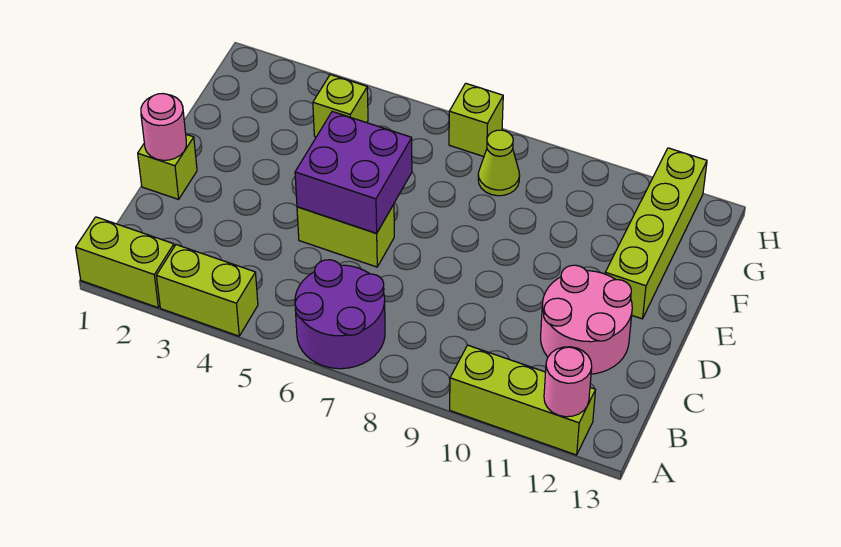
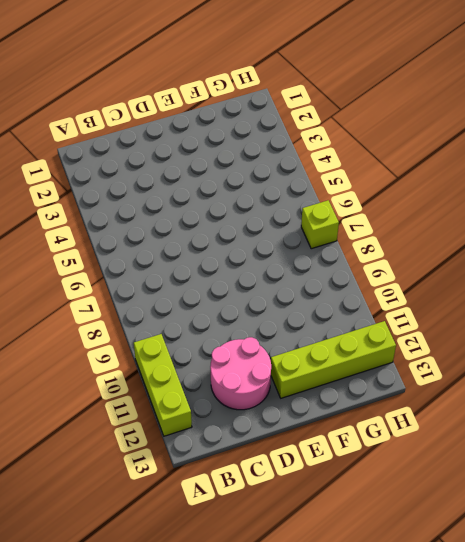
none -> lime brick A1:A2 level 1
none -> lime brick A3:A4 level 1
none -> purple round brick A6:B7 level 1

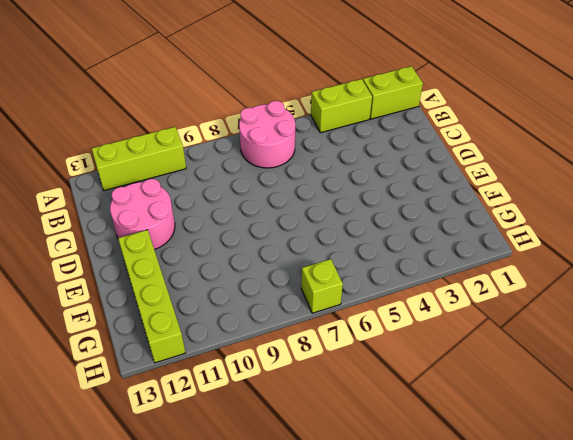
pink round brick A6:B7 level 1 -> purple round brick A6:B7 level 1
none -> lime brick D1 level 1
none -> lime brick D5:D6 level 1
none -> lime brick G4 level 1

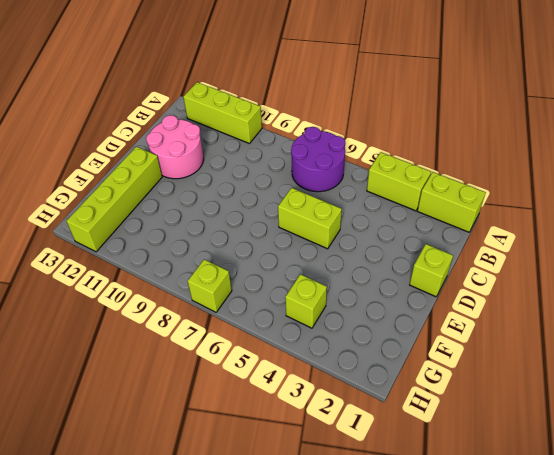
none -> lime cone G8 level 1
none -> pink round brick A12 level 2
none -> pink round brick D1 level 2

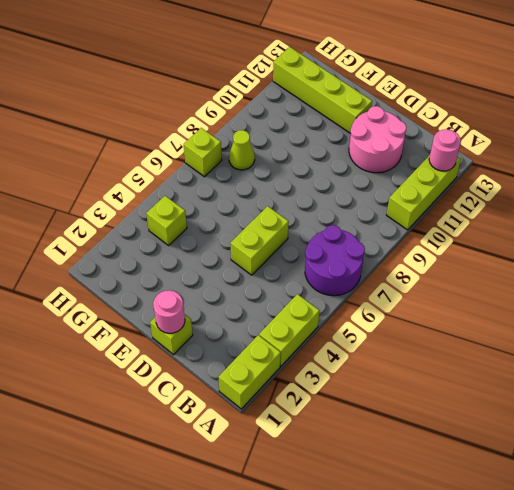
none -> purple brick D5:E6 level 2

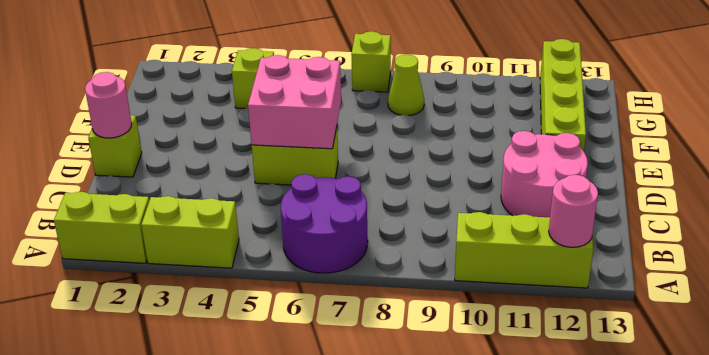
pink brick D5:E6 level 2 -> purple brick D5:E6 level 2

